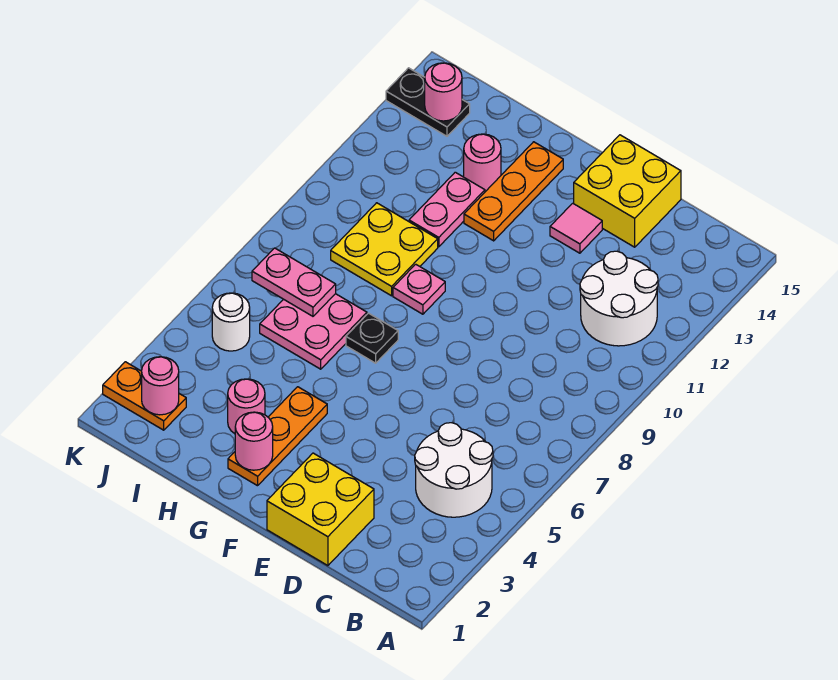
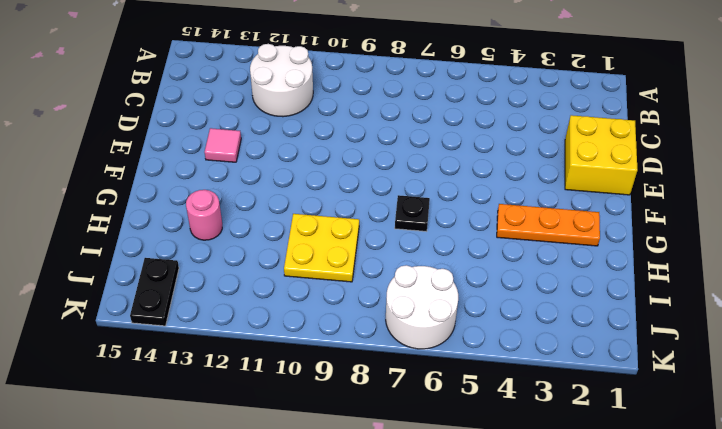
white round brick J6:K7 level 1 -> white round brick B4:C5 level 1
none -> yellow brick D14:E15 level 1
none -> pink plate G9 level 1
none -> orange plate G12:G14 level 1

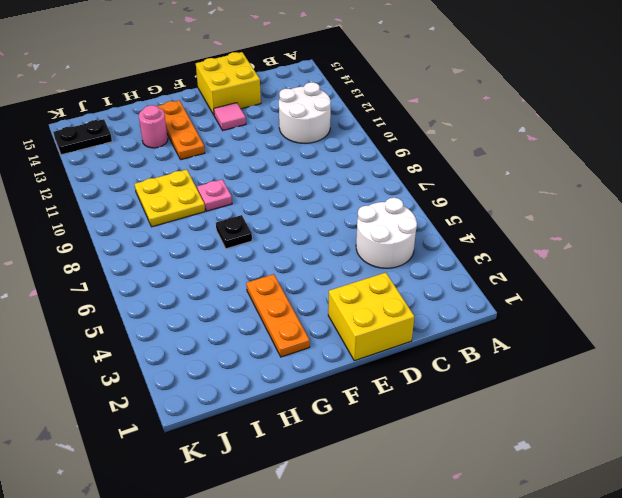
none -> pink round brick H3 level 1
none -> pink plate H6:I7 level 1
none -> pink plate H11:H12 level 1

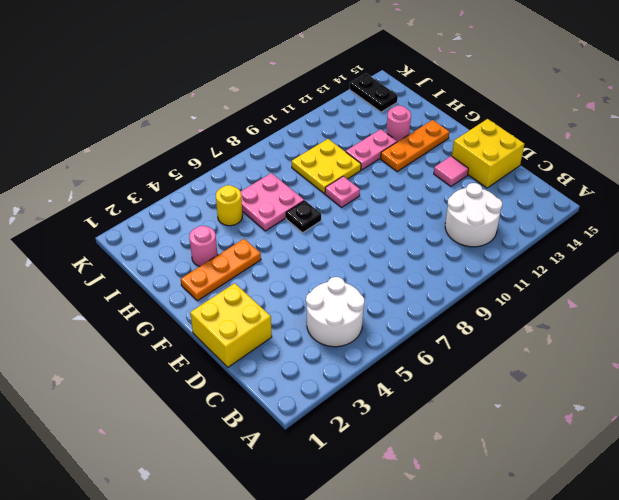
yellow round brick I5 level 1 -> none
none -> orange plate J2:K2 level 1
none -> white round brick J5 level 1
none -> pink round brick G2 level 2

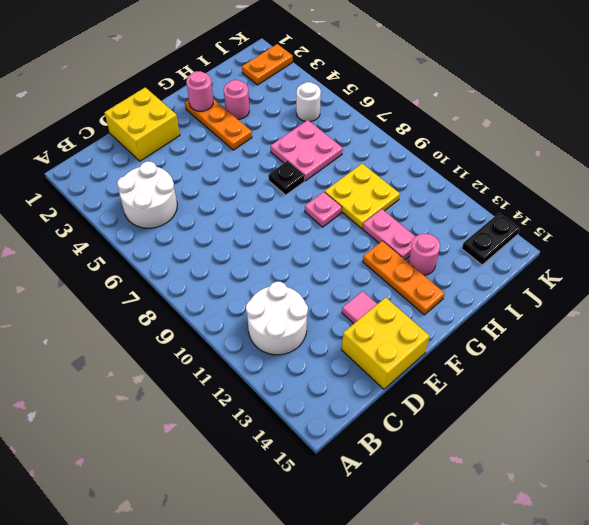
none -> pink plate I7:J7 level 2
none -> pink round brick J2 level 2
none -> pink round brick J14 level 2

